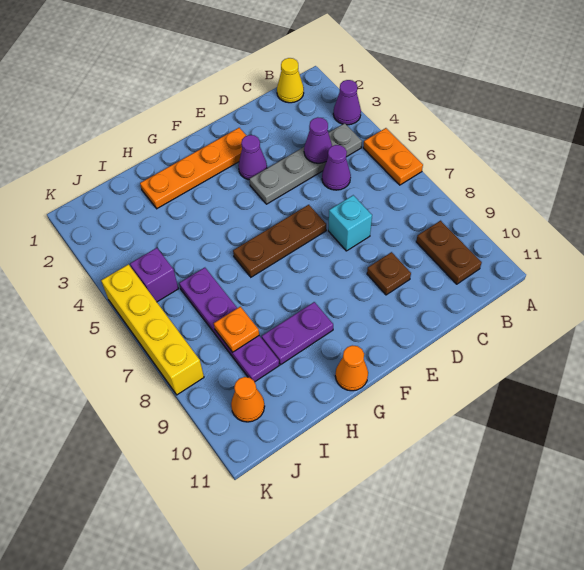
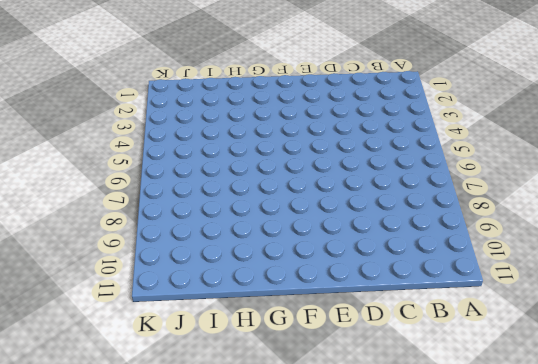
none -> purple cone A3 level 1
none -> orange plate A5:A6 level 1
none -> yellow cone B1 level 1

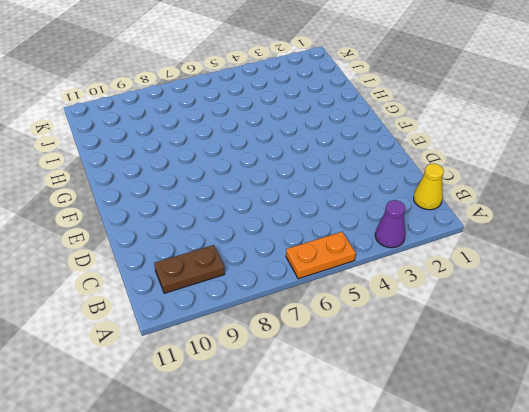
none -> grey plate B4:E4 level 1
none -> purple cone C5 level 1
none -> cyan brick D7 level 1

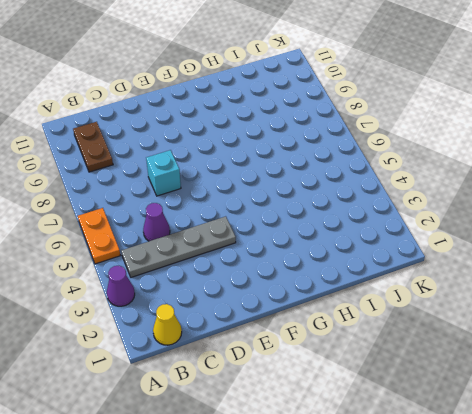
none -> brown plate D9 level 1
none -> orange plate E2:H2 level 1
none -> purple cone E3 level 1

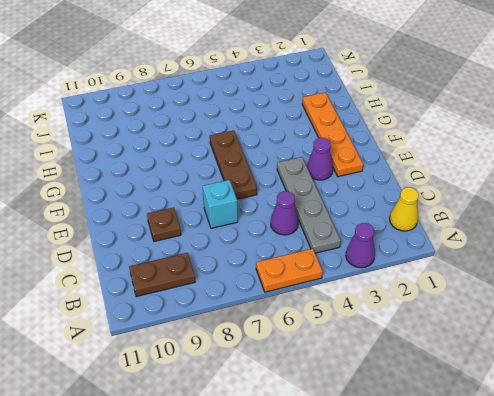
none -> purple plate G9:H9 level 1
none -> orange cone G11 level 1
none -> purple plate I6:I9 level 1

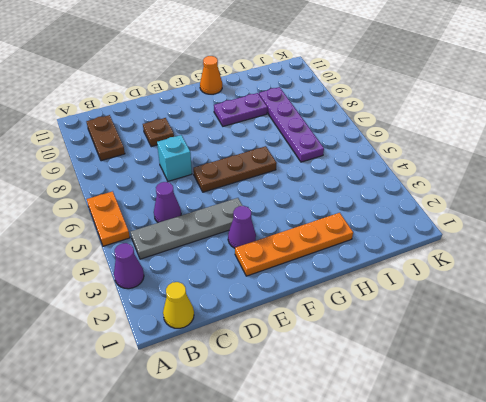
none -> purple brick J5 level 1
none -> orange cone J10 level 1
none -> yellow brick K5:K8 level 1

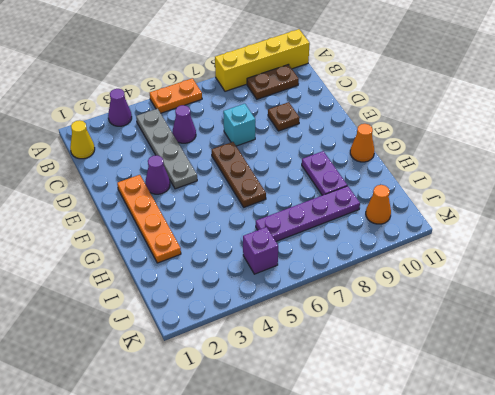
yellow brick A8:A11 level 1 -> yellow brick K5:K8 level 1
none -> purple cone C4 level 2
none -> orange plate I8 level 2

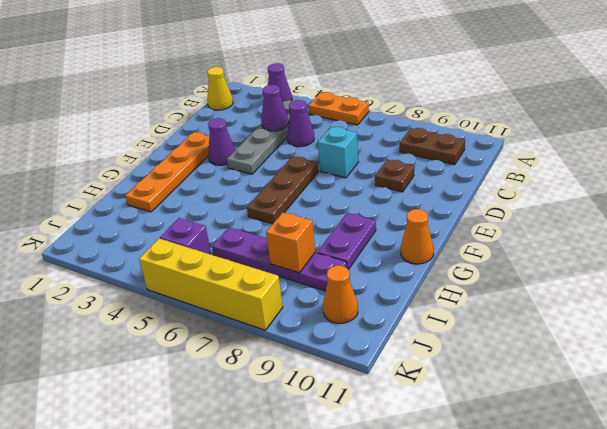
orange brick I8 level 2 -> orange plate I8 level 2

